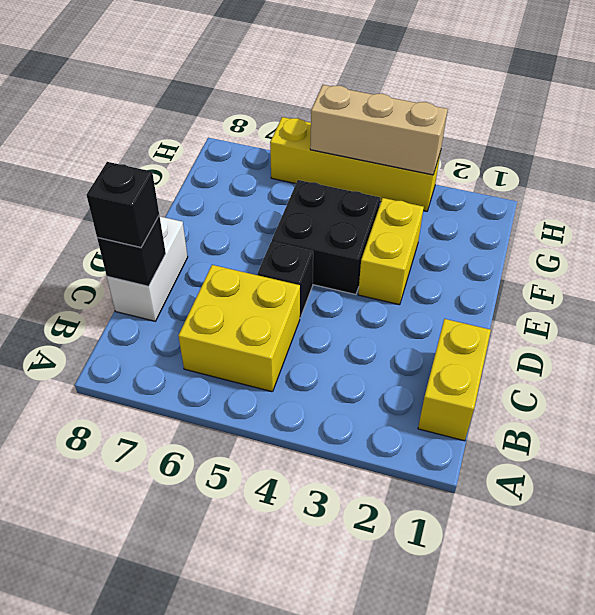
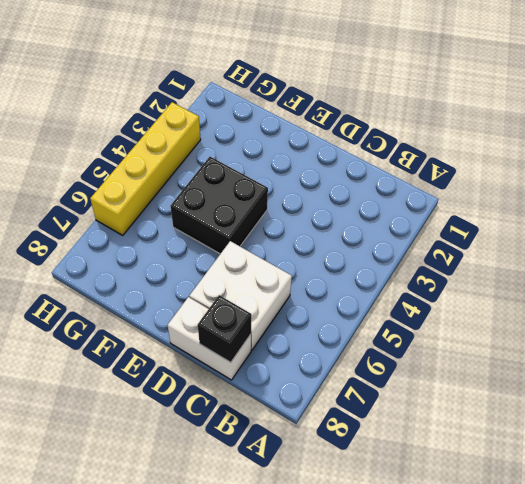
white brick C6:D7 level 1 -> yellow brick B5:C6 level 1
none -> yellow brick B1:C1 level 1
none -> black brick D5 level 1

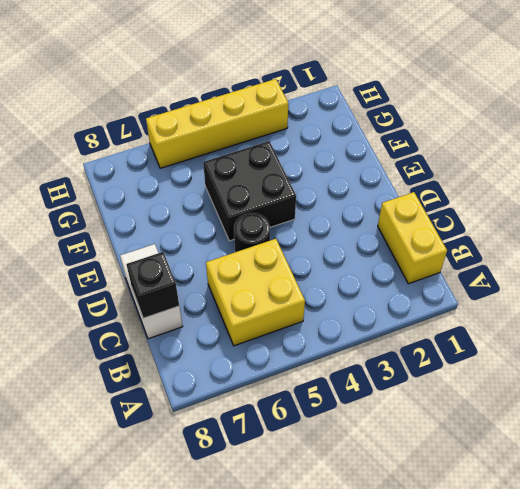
black round brick D5 level 1 -> black brick D5 level 1
none -> yellow brick E3:F3 level 1
none -> tan brick H3:H5 level 2

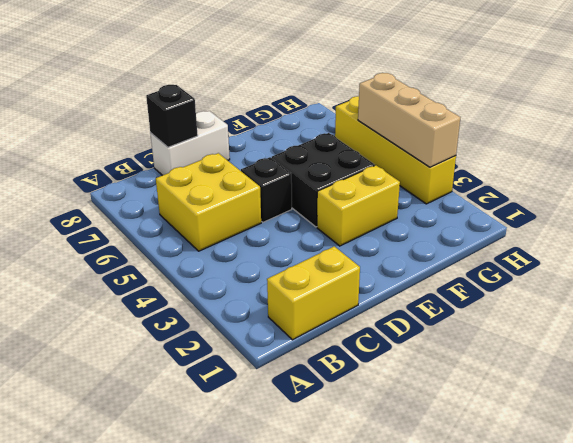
none -> black brick C8 level 3

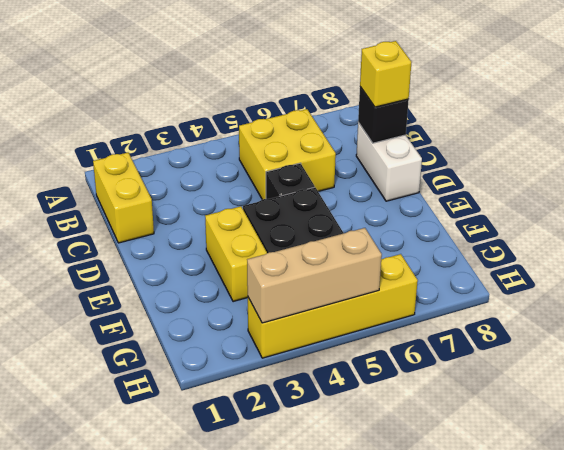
yellow brick C8 level 3 -> black brick C8 level 3

